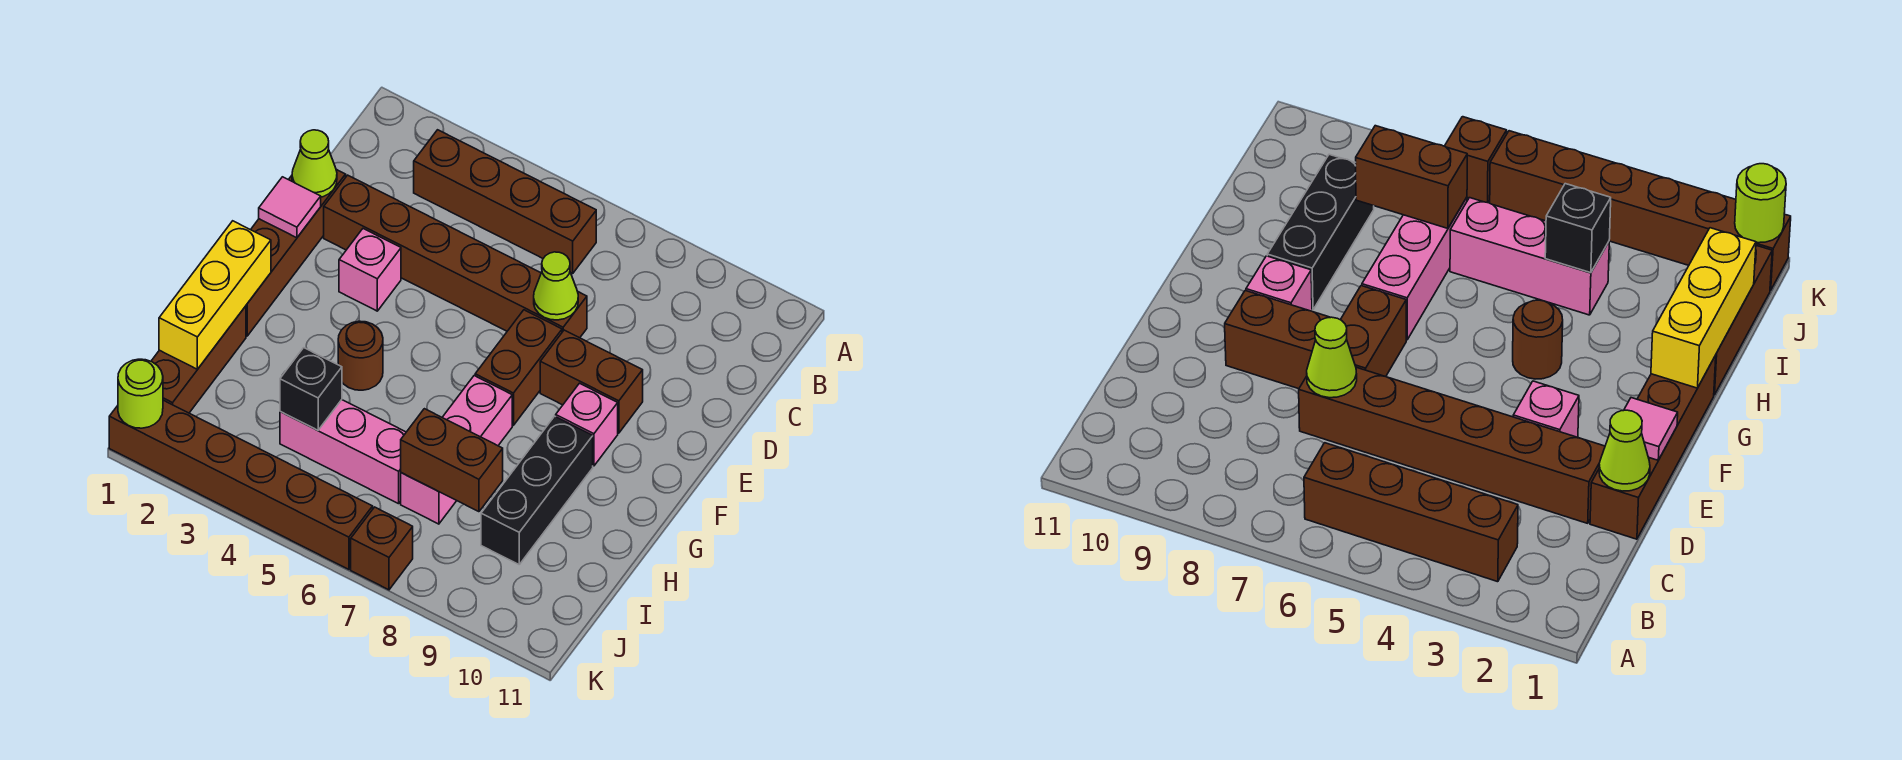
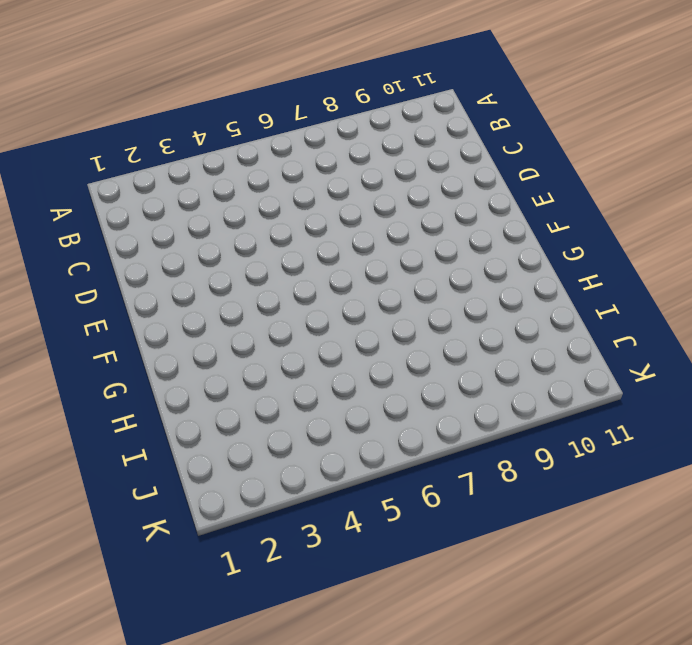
none -> brown brick B3:B6 level 1
none -> brown brick D1:G1 level 1
none -> brown brick D2:D7 level 1

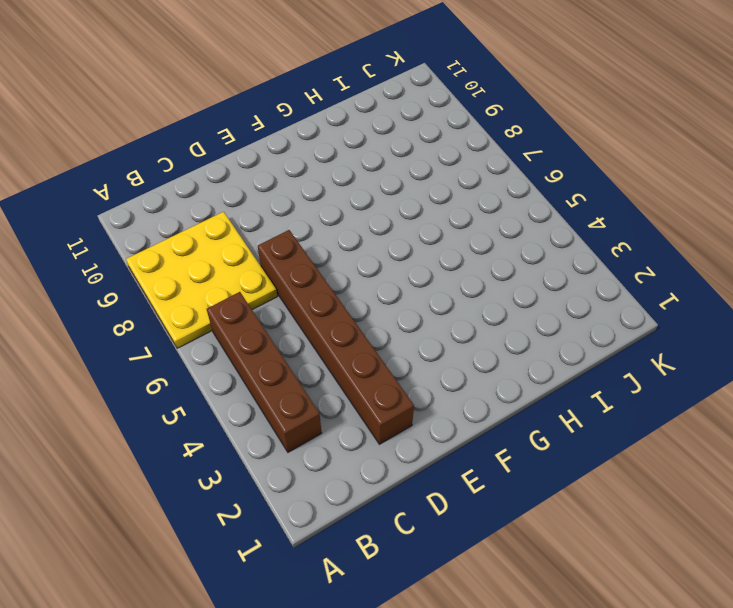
yellow plate A7:C9 level 1 -> none
none -> brown brick D1:G1 level 1
none -> pink brick E3 level 1
none -> brown brick E7:F7 level 1

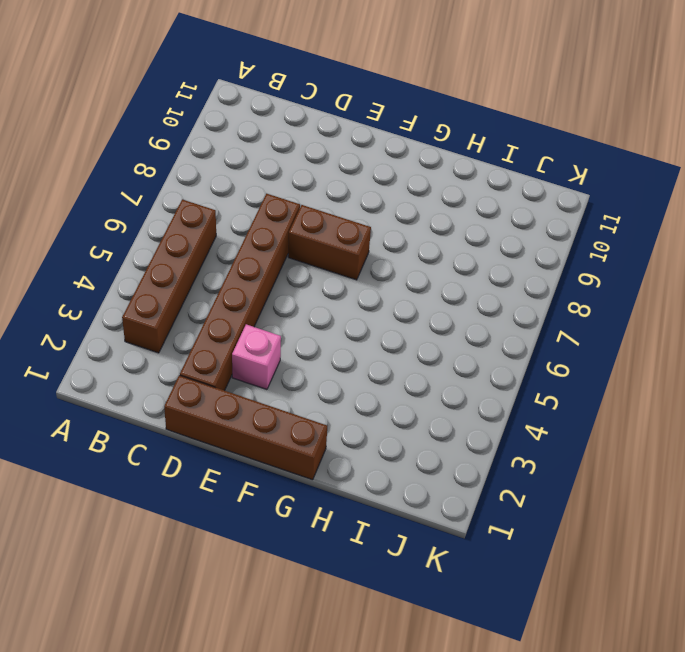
none -> brown brick E8:E9 level 1
none -> pink brick F9 level 1
none -> brown round brick G4 level 1

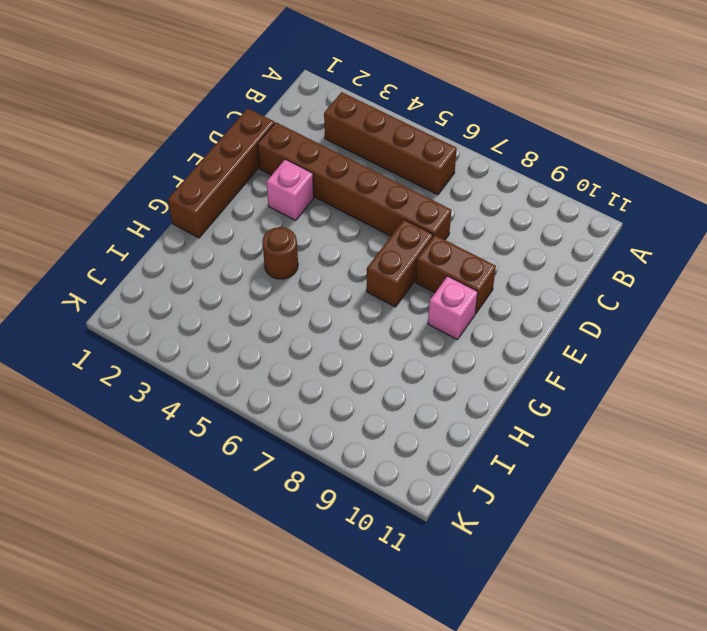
none -> pink brick G7:I7 level 1
none -> black brick G9:I9 level 1
none -> brown brick H1:J1 level 1

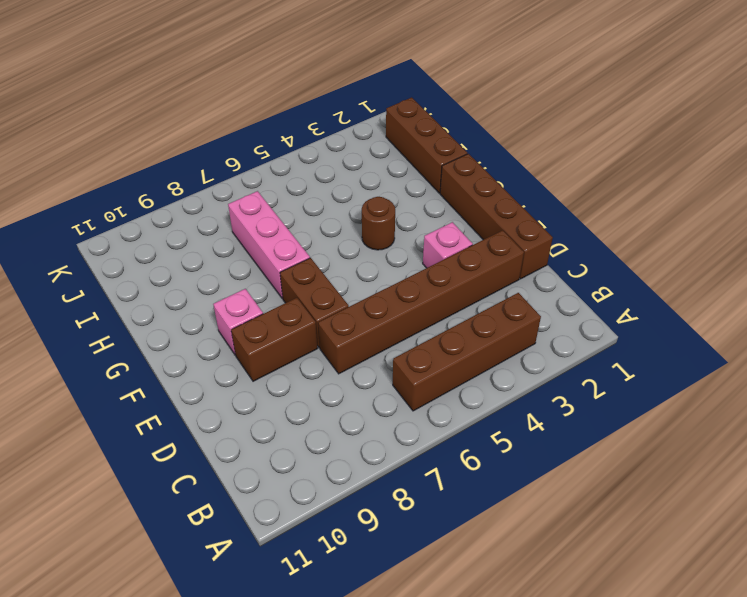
none -> black brick G9:I9 level 1
none -> pink brick I4:I6 level 1
none -> brown brick K1:K6 level 1

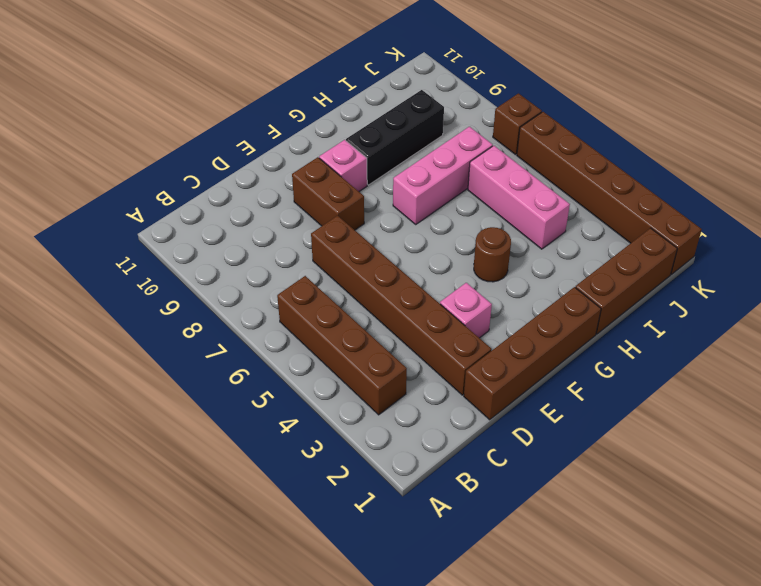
none -> brown brick E7:F7 level 1
none -> lime cone D1 level 2
none -> lime cone D7 level 2

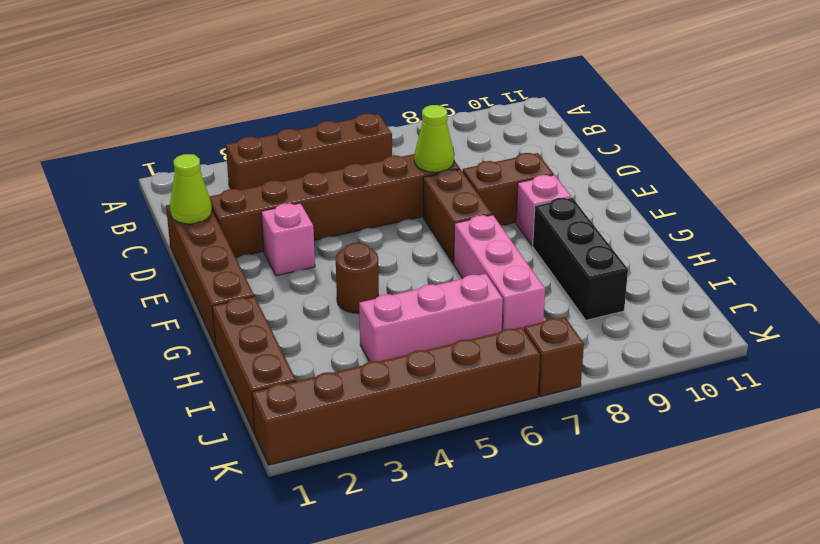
none -> pink tile E1 level 2
none -> yellow brick G1:I1 level 2
none -> black brick I4 level 2

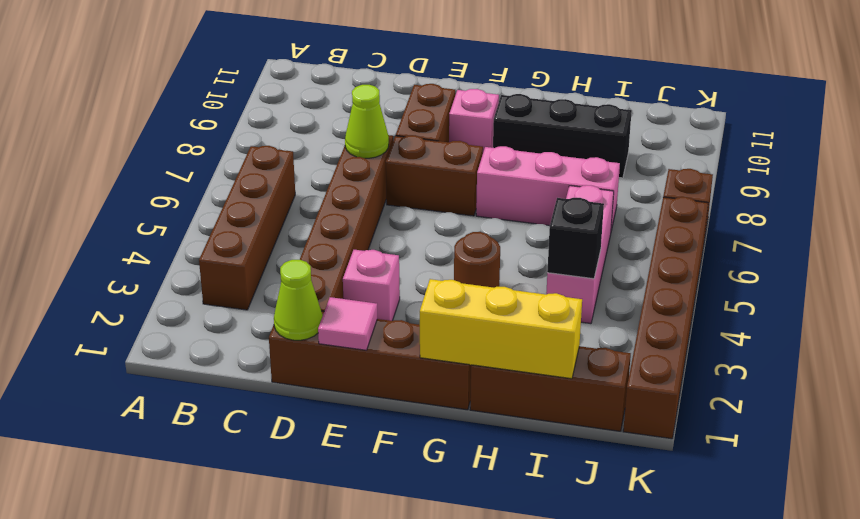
none -> brown brick I7:I8 level 2
none -> lime round brick K1 level 2

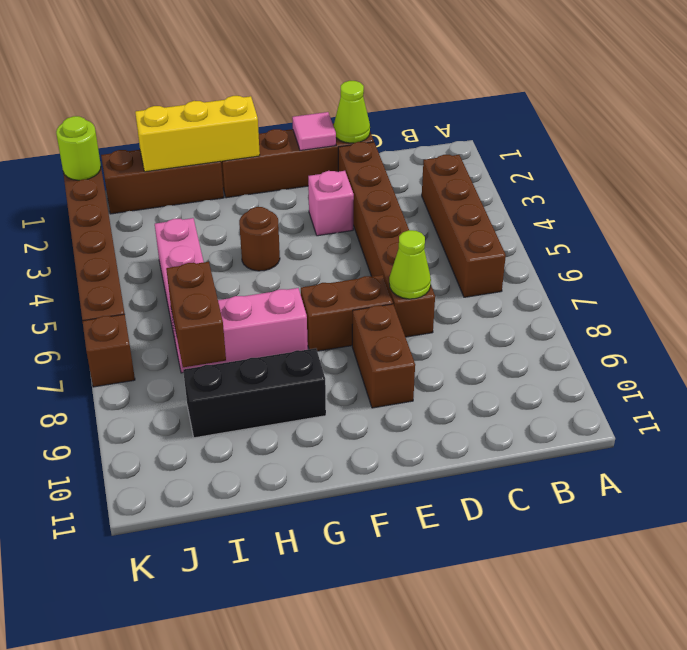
none -> pink brick F9 level 1
none -> black brick I4 level 2

